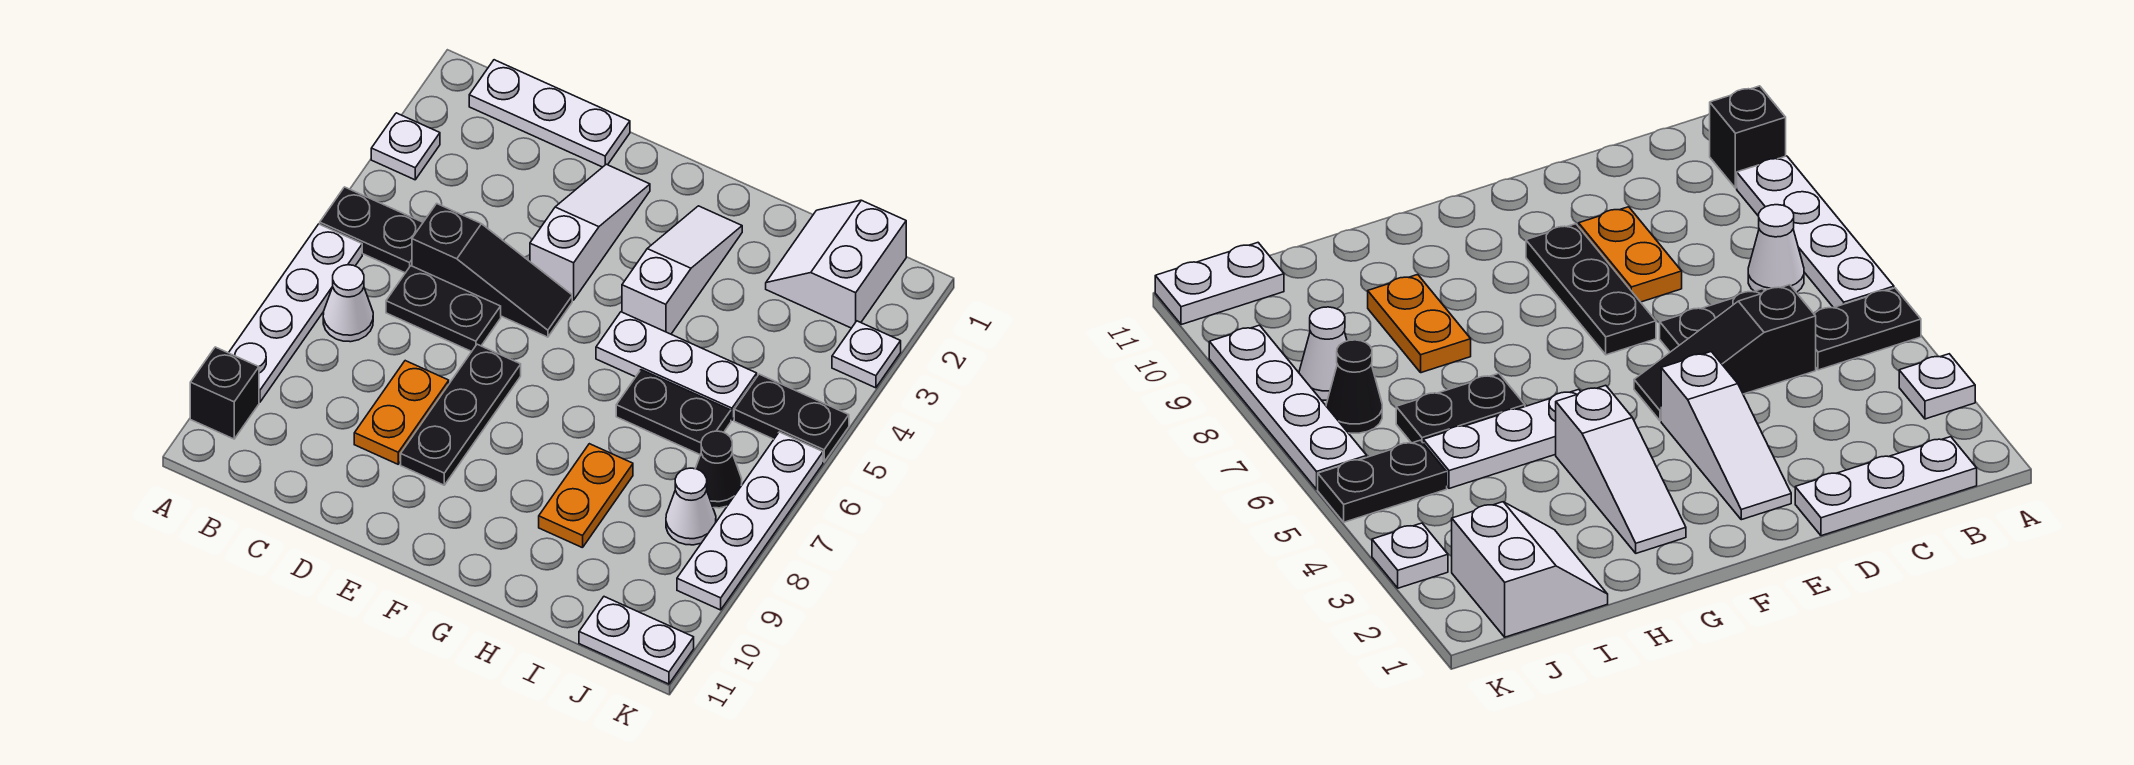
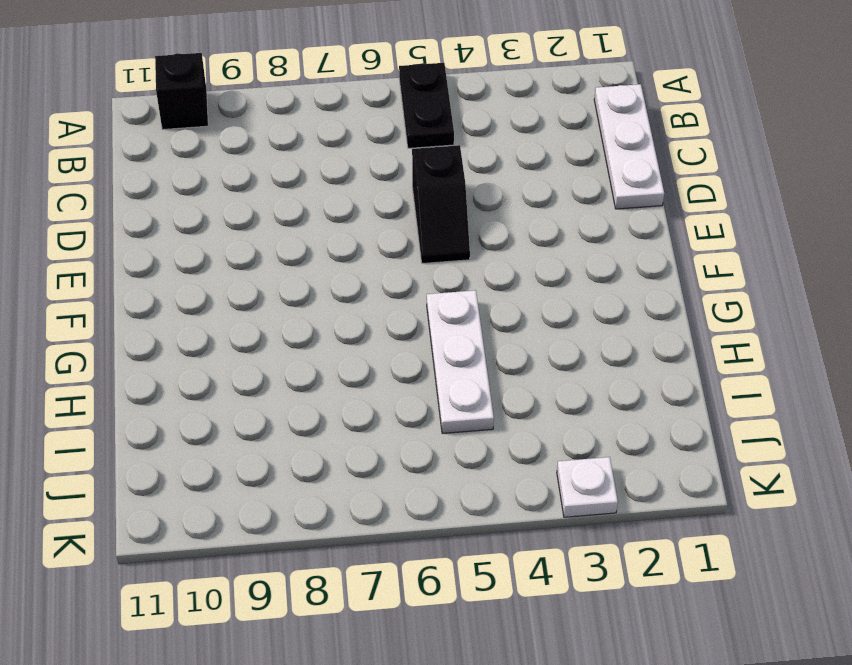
black slope D5:E5 level 1 top D -> black slope C5:E5 level 1 top C
none -> white plate A3 level 1
none -> white plate A6:A9 level 1
none -> white cone B7 level 1

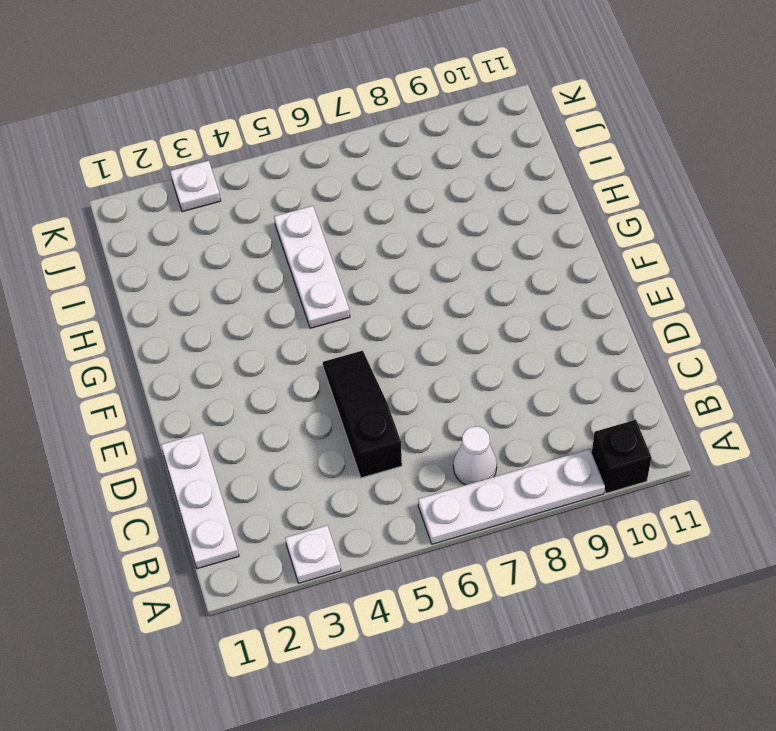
none -> black plate A5:B5 level 1
none -> black plate C6:D6 level 1
none -> orange plate D8:D9 level 1

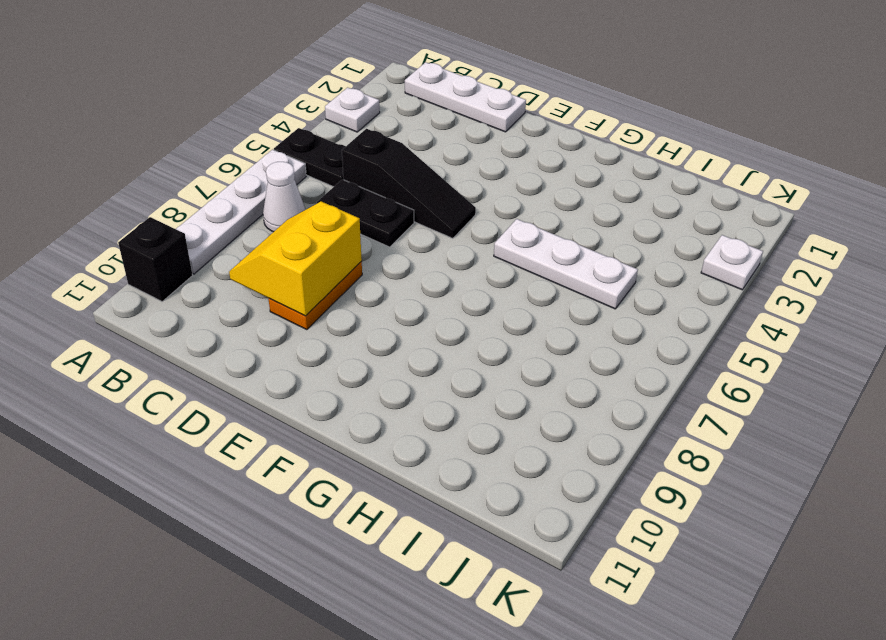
yellow slope C8:D9 level 2 top D -> none
none -> white slope E2:E4 level 1 top 4
none -> black plate E7:E9 level 1
none -> white slope G2:G4 level 1 top 4

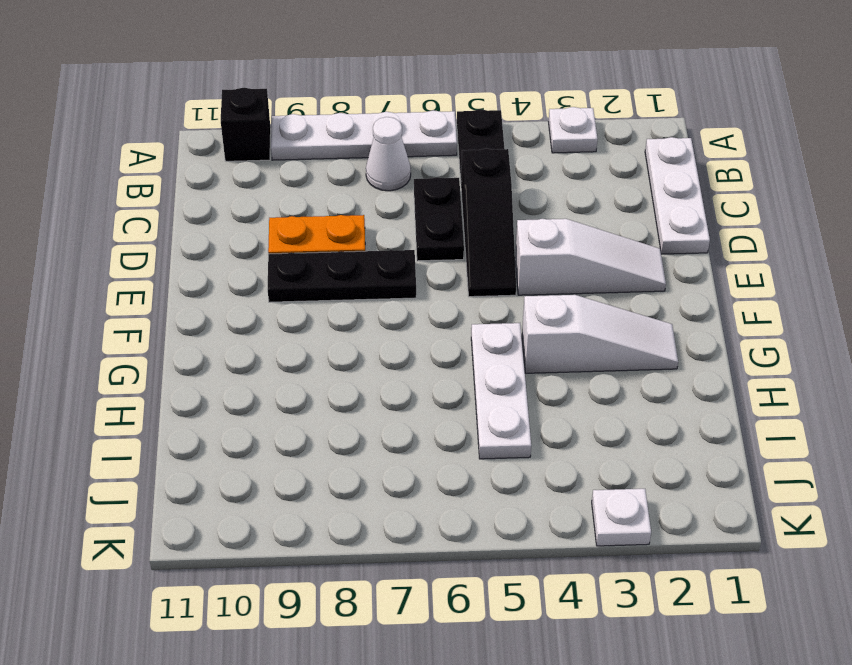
none -> black plate H6:I6 level 1
none -> orange plate H8:H9 level 1
none -> white slope I1:J2 level 1 top J

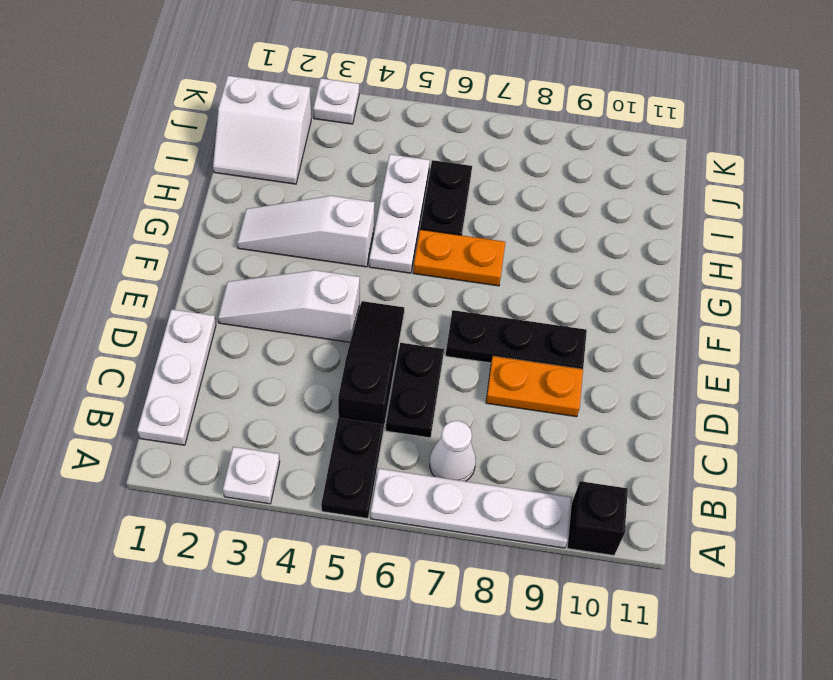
orange plate G6:G7 level 1 -> orange plate H8:H9 level 1
none -> black plate J5:K5 level 1
none -> black cone J7 level 1
none -> white cone J8 level 1

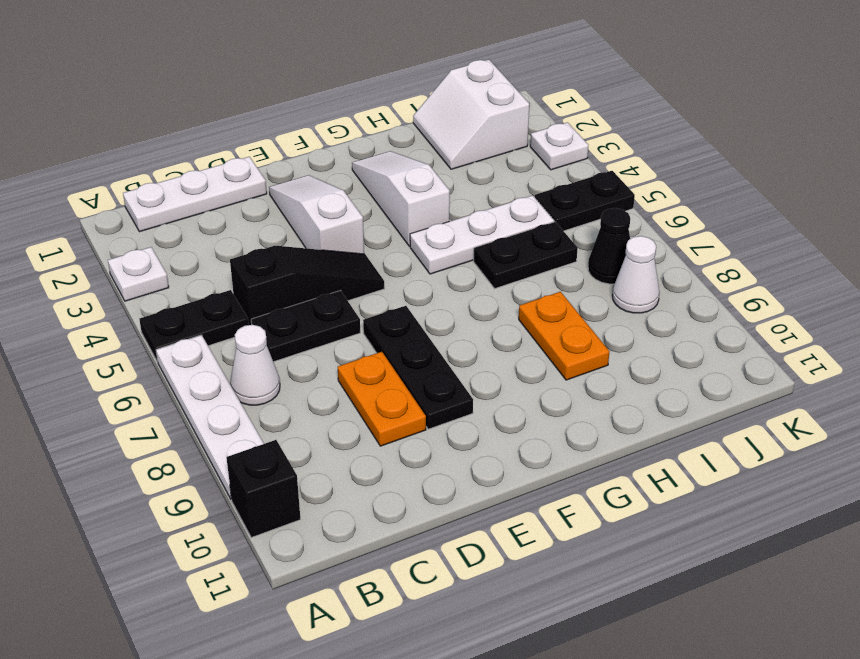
none -> white plate J11:K11 level 1
none -> white plate K6:K9 level 1

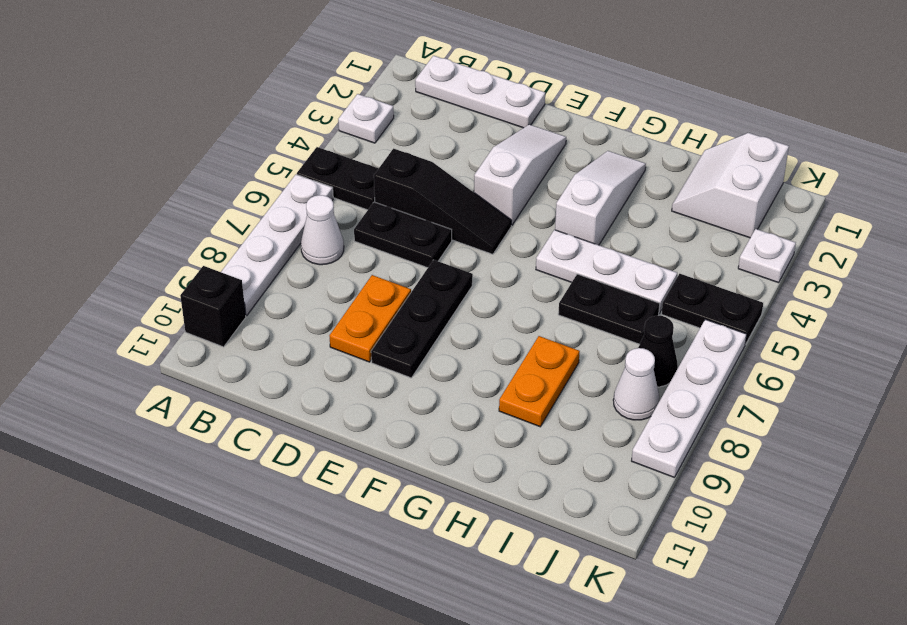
none -> white plate J11:K11 level 1

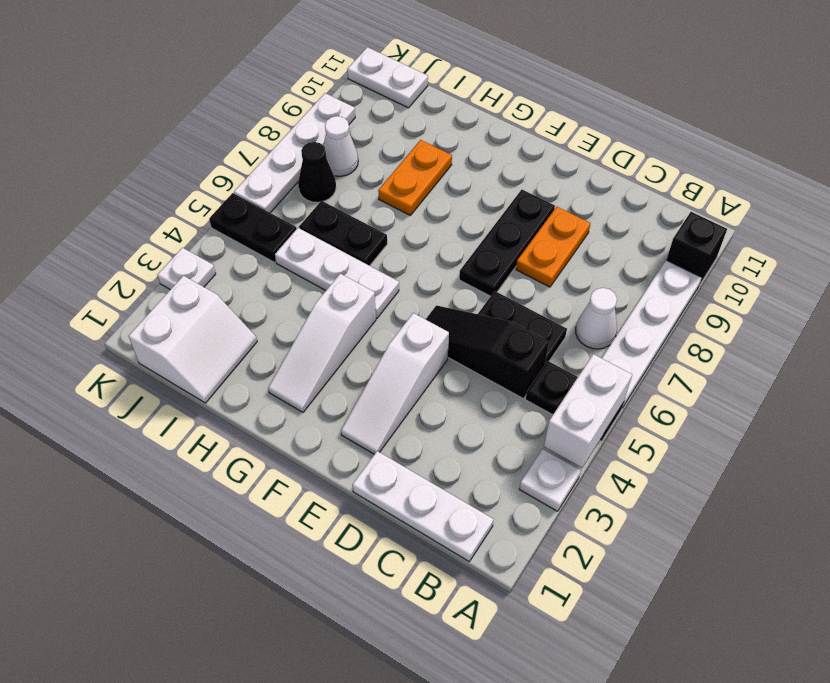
white brick A4:A5 level 2 -> none

